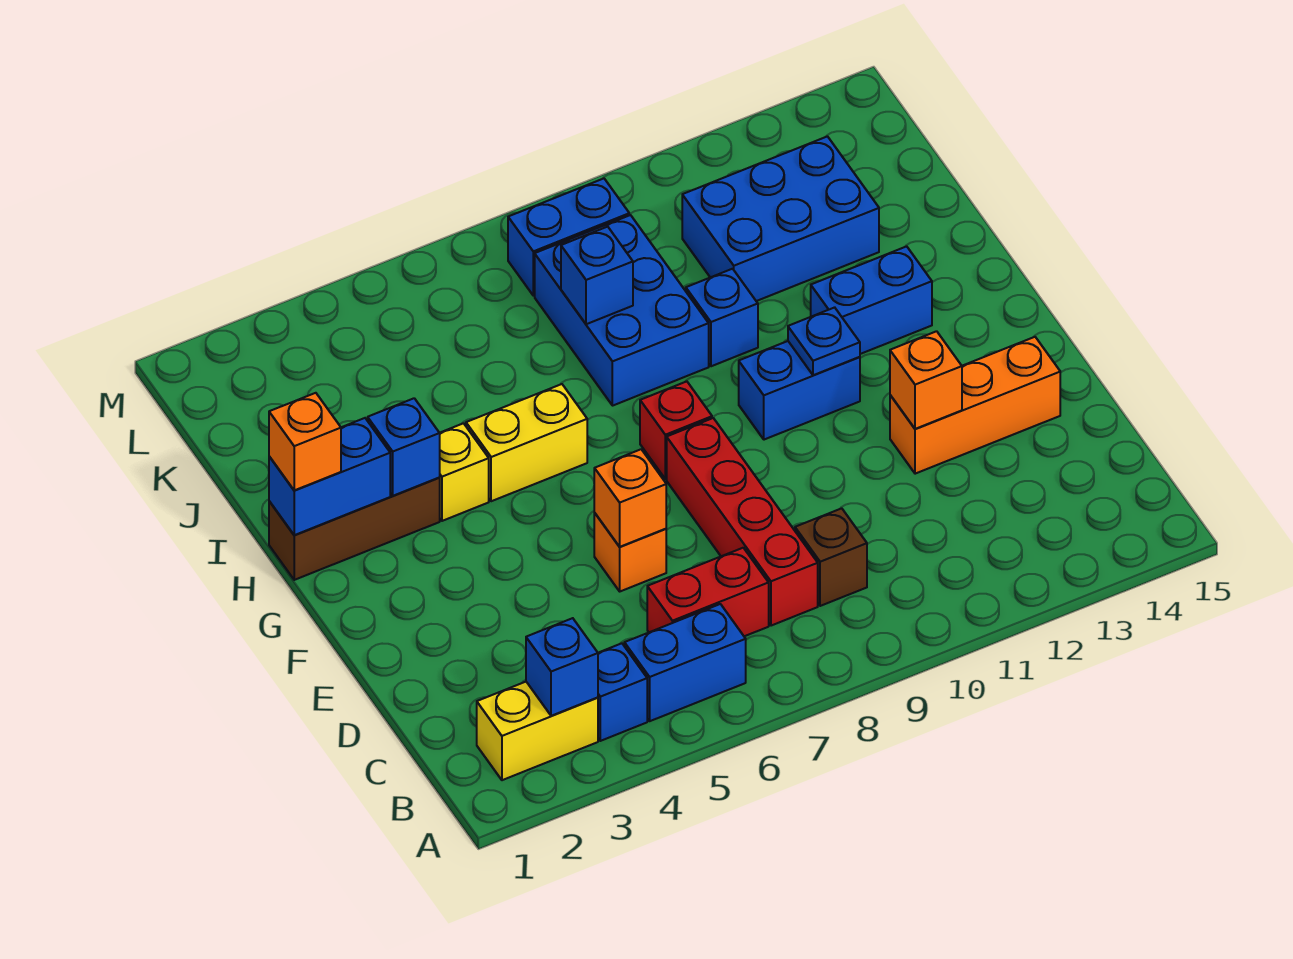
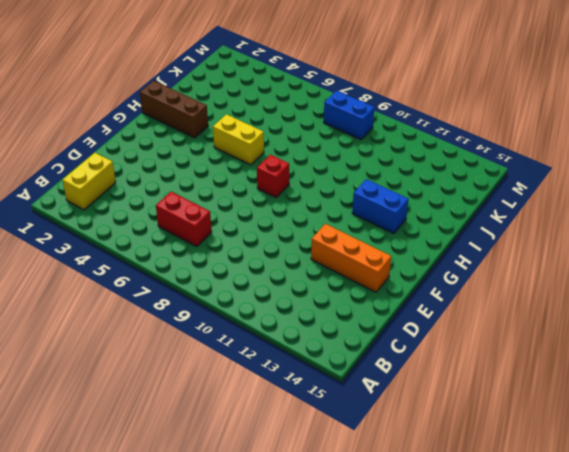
yellow brick B2:C2 level 1 -> yellow brick B2:B3 level 1
none -> blue brick B4 level 1
none -> blue brick B5:B6 level 1
none -> red brick C8:F8 level 1

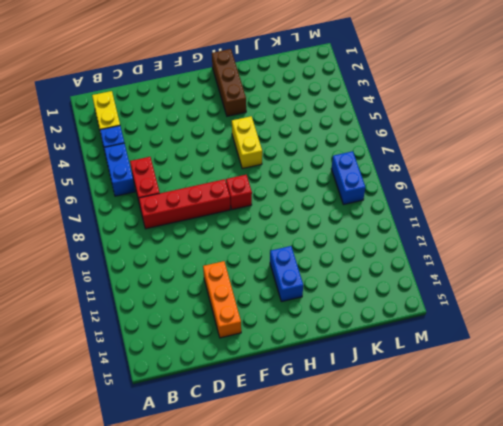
none -> brown brick C9 level 1
none -> orange brick E6 level 1
none -> blue brick G10:G11 level 1

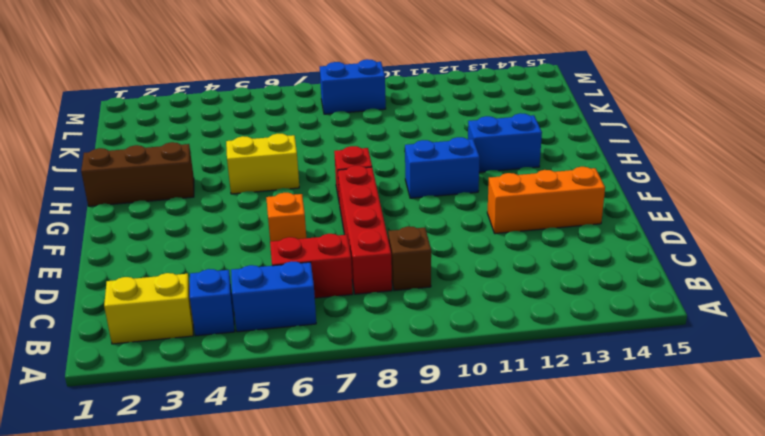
none -> yellow brick H4 level 1
none -> blue brick I8:K9 level 1
none -> blue brick I10 level 1

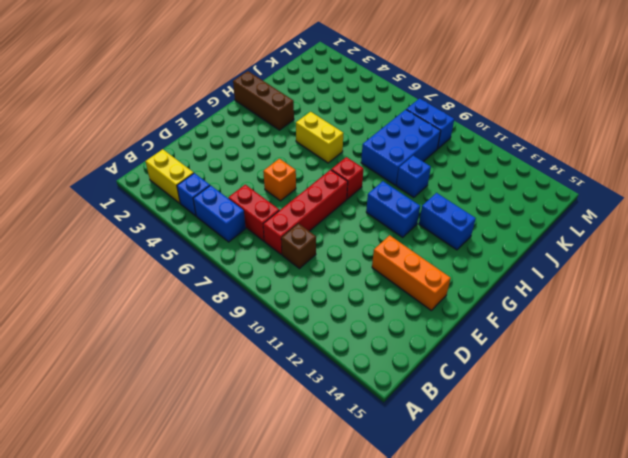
none -> yellow brick H4 level 1
none -> blue brick J11:K13 level 1
none -> blue brick B3 level 2

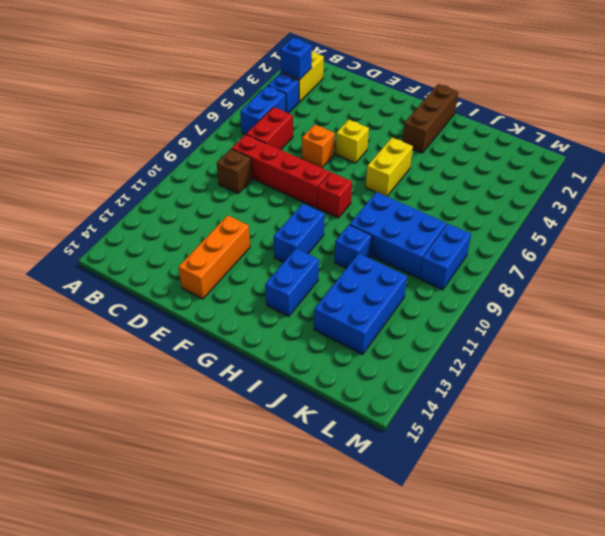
yellow brick F5 level 1 -> yellow brick H4 level 1
none -> orange brick E6 level 2
none -> orange brick E12 level 2
none -> blue plate G11 level 2

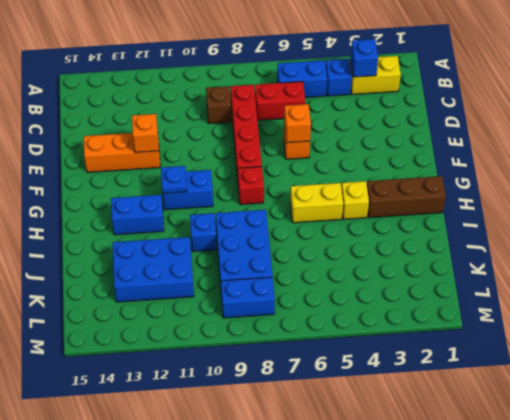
none -> blue brick H1:H2 level 2
none -> blue brick H3 level 2
none -> blue brick J8 level 2

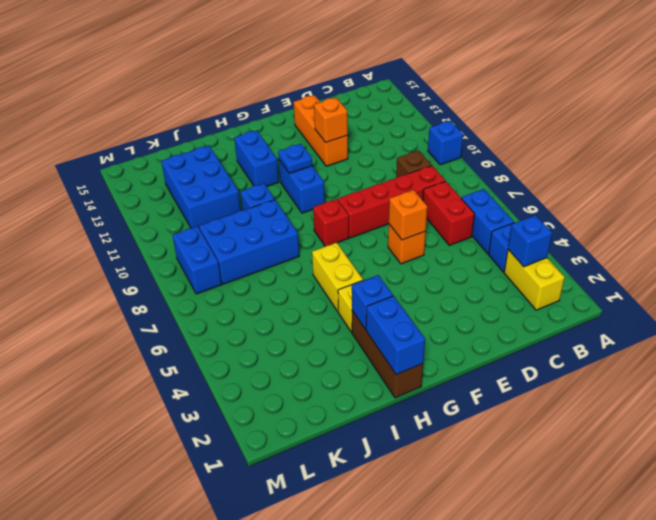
blue brick A10 level 1 -> blue brick J8 level 2
none -> orange brick H1 level 3

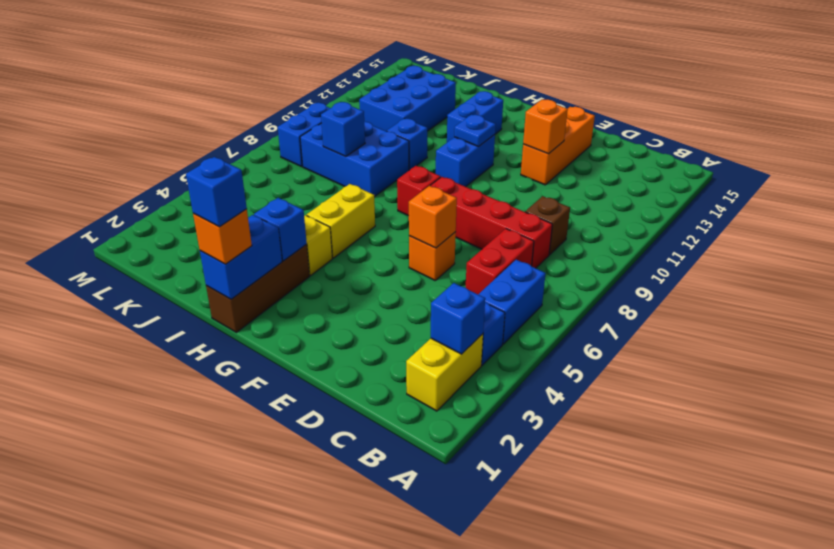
blue brick H1 level 4 -> none

